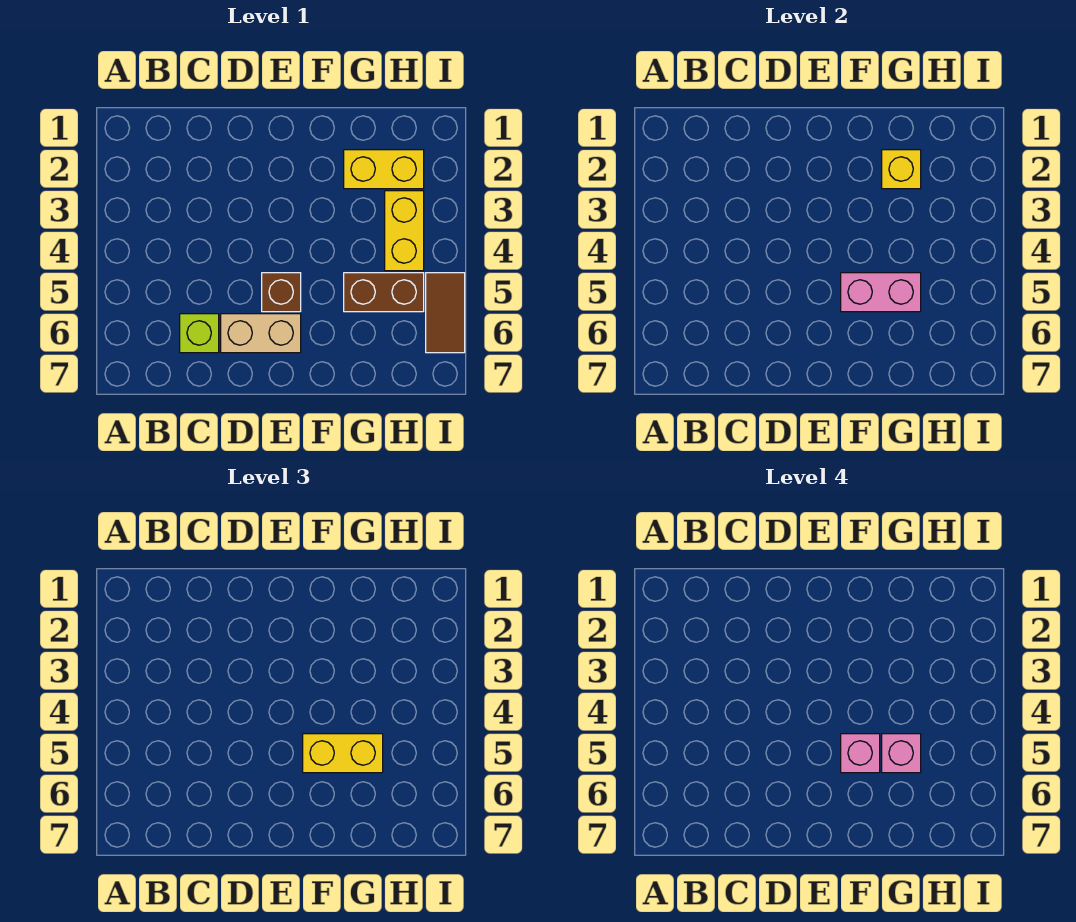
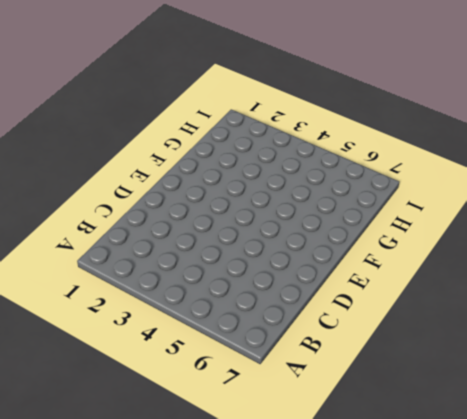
none -> lime brick C6 level 1
none -> tan brick D6:E6 level 1
none -> brown brick E5 level 1

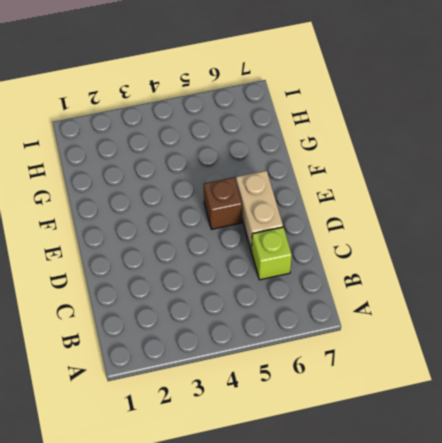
none -> yellow brick G2:H2 level 1
none -> brown brick G5:H5 level 1
none -> yellow brick H3:H4 level 1

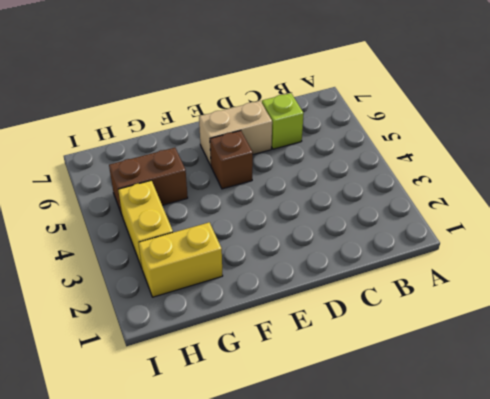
none -> brown tile I5:I6 level 1
none -> pink brick F5:G5 level 2
none -> yellow brick G2 level 2

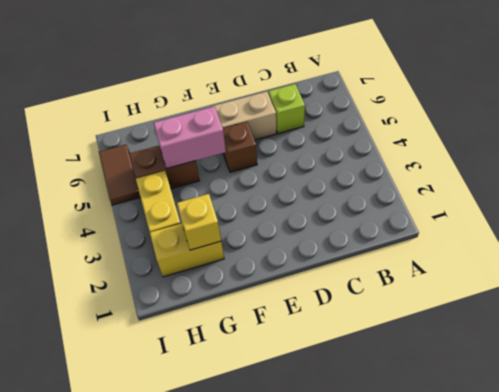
none -> yellow brick F5:G5 level 3
none -> pink brick F5 level 4
none -> pink brick G5 level 4

